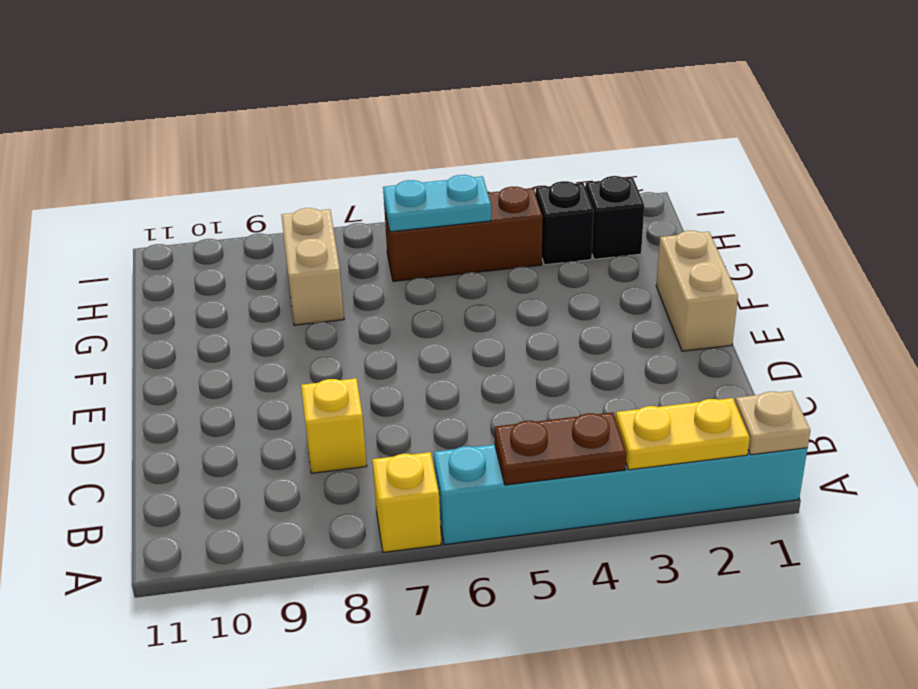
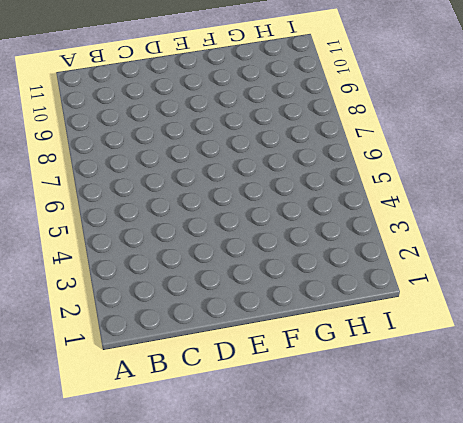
none -> cyan brick A1:A6 level 1
none -> yellow brick A7 level 1
none -> yellow brick C8 level 1

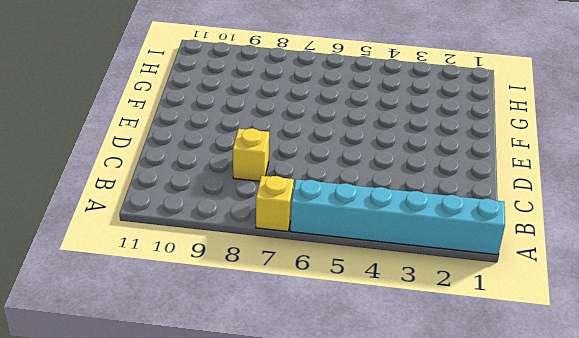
none -> tan brick E1:F1 level 1
none -> tan brick G8:H8 level 1
none -> black brick H2 level 1

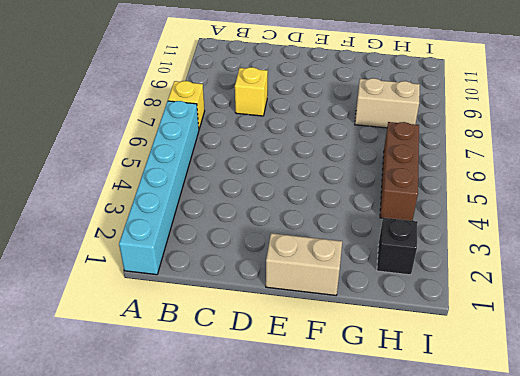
none -> black brick H3 level 1
none -> tan plate A1 level 2
none -> yellow plate A2:A3 level 2

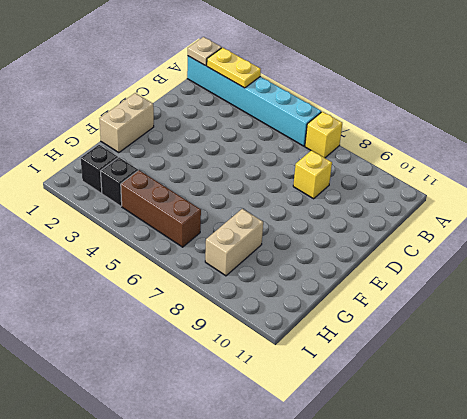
none -> brown plate A4:A5 level 2
none -> cyan plate H5:H6 level 2

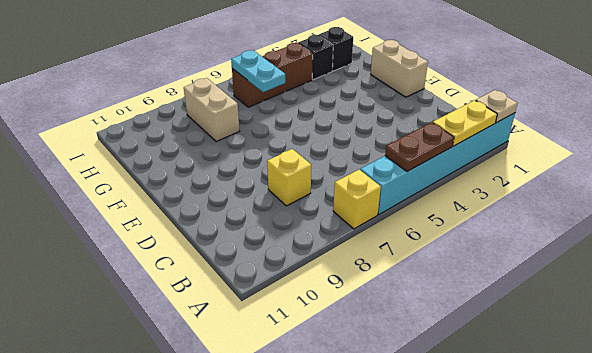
cyan plate G6:H6 level 2 -> cyan plate H5:H6 level 2

